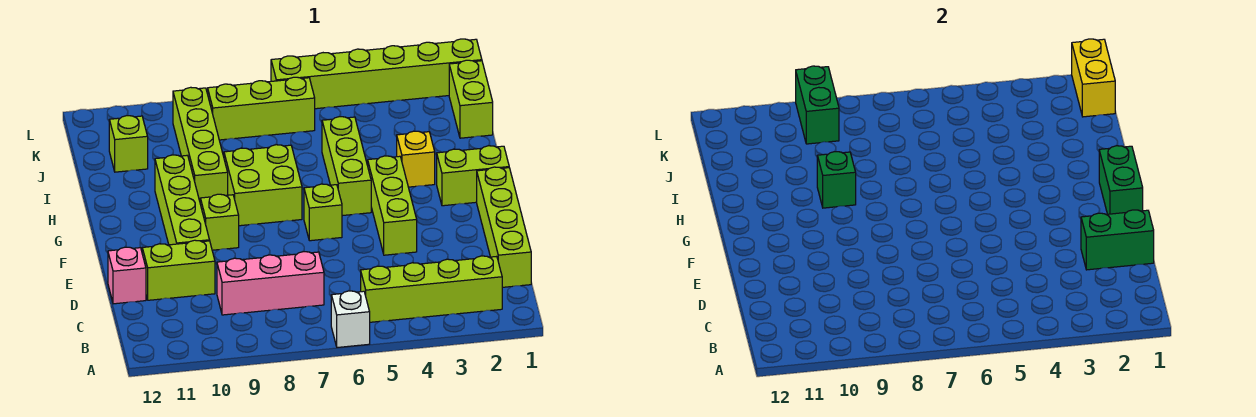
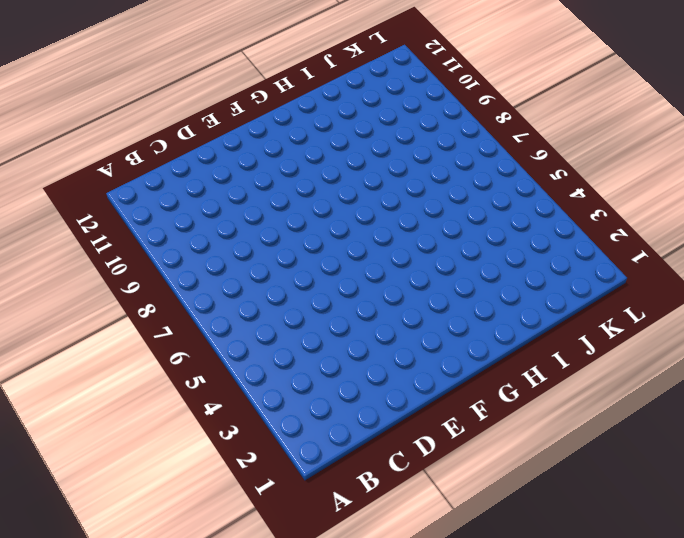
none -> white brick A6 level 1
none -> lime brick B2:B5 level 1
none -> lime brick C1:F1 level 1

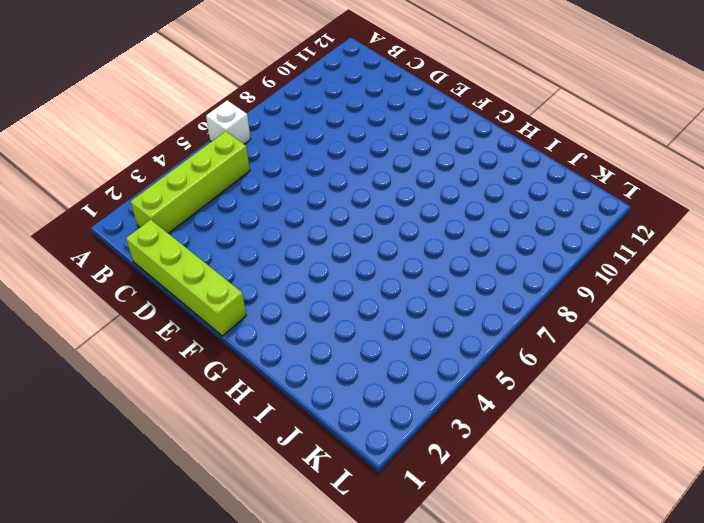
none -> pink brick C7:C9 level 1
none -> lime brick D10:D11 level 1
none -> pink brick D12 level 1

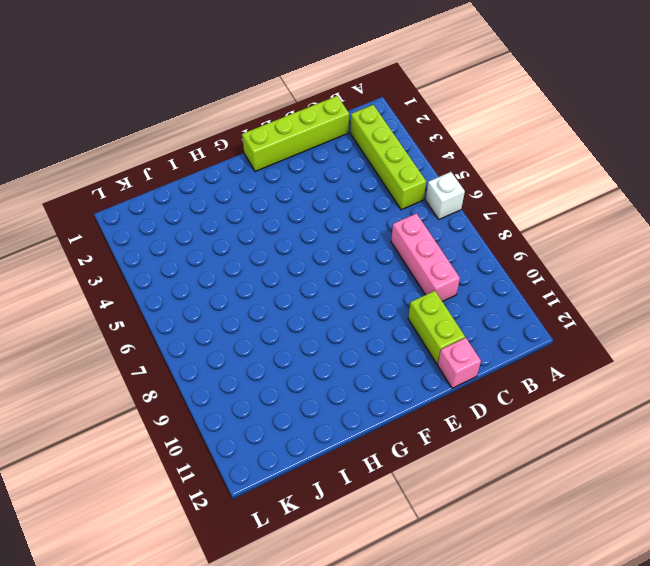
none -> lime brick E4:G4 level 1
none -> lime brick E10:H10 level 1
none -> lime brick F6 level 1

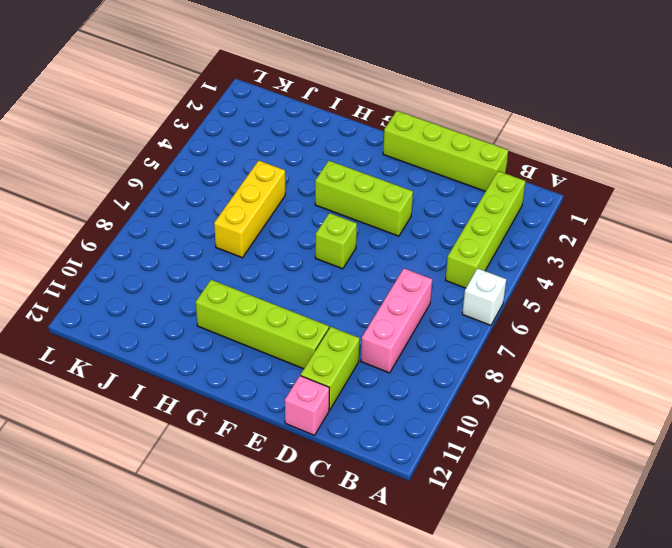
yellow brick I5:I7 level 1 -> lime brick G5:I5 level 1
none -> lime brick F9 level 1
none -> lime brick G1:G2 level 1
none -> lime brick G7:H8 level 1

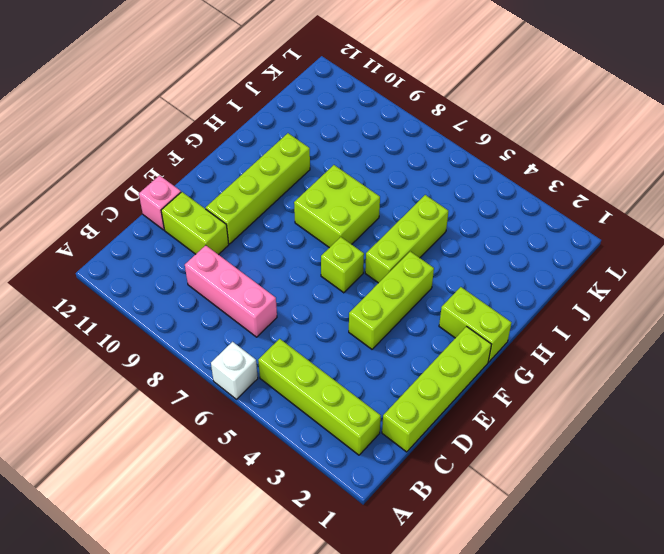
none -> lime brick F9 level 1
none -> yellow brick H3 level 1
none -> lime brick H9:K9 level 1

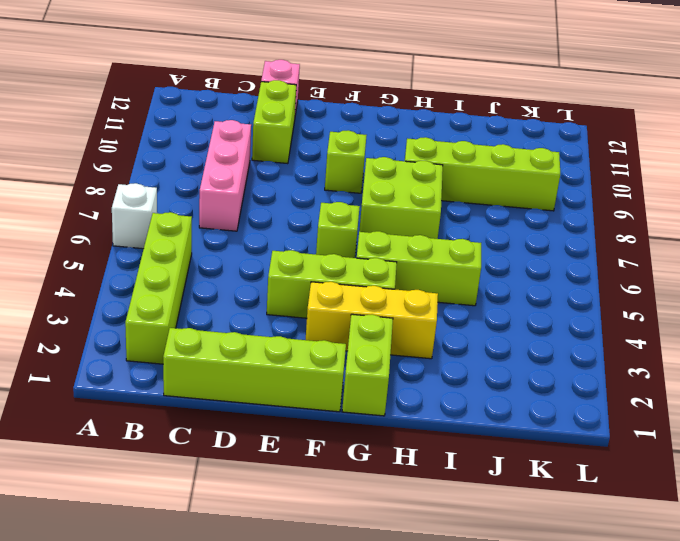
yellow brick F3:H3 level 1 -> yellow brick H3 level 1
none -> lime brick E10:H10 level 1
none -> lime brick J1:K1 level 1
none -> lime brick J11 level 1

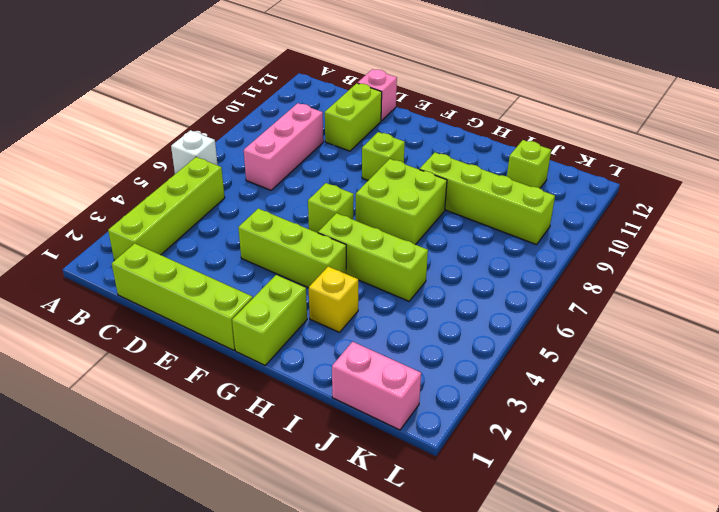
pink brick J1:K1 level 1 -> lime brick J1:K1 level 1
none -> lime brick E10:H10 level 1
none -> lime brick K6:K8 level 1
none -> lime brick L1:L6 level 1

